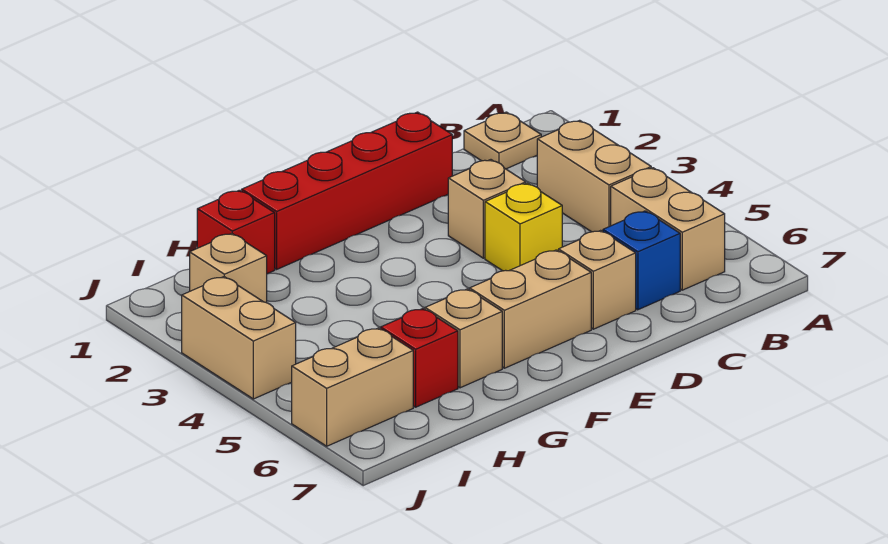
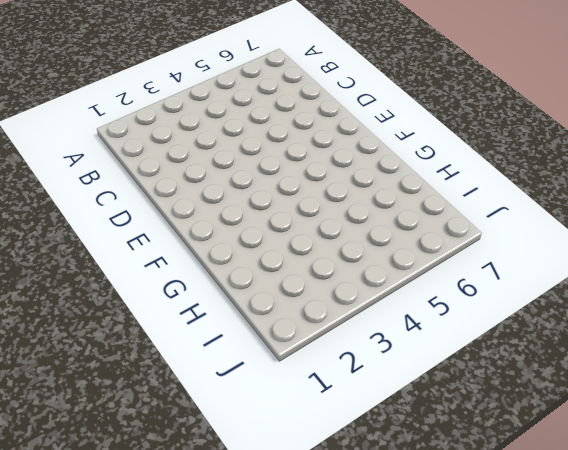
none -> tan plate B1 level 1
none -> tan brick B3:B4 level 1
none -> tan brick B5:B6 level 1

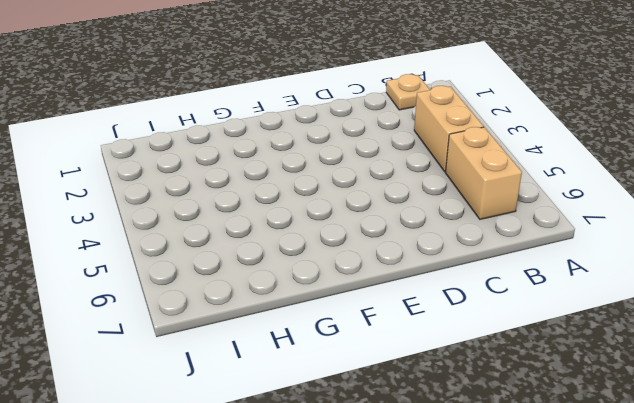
none -> blue brick C6 level 1
none -> red brick D1:G1 level 1
none -> tan brick D3 level 1

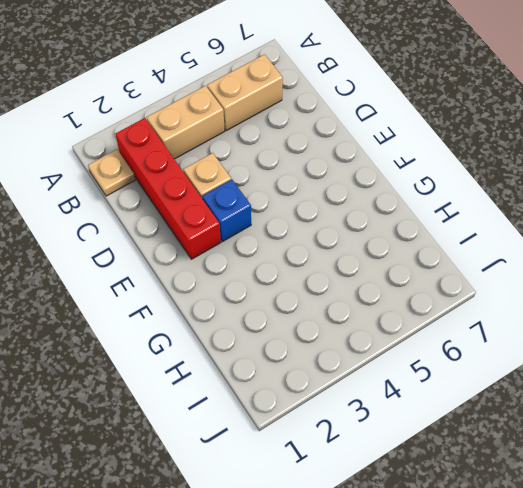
red brick B2:E2 level 1 -> red brick D1:G1 level 1
blue brick E3 level 1 -> blue brick C6 level 1
none -> yellow brick D4 level 1
none -> tan brick D6 level 1
none -> tan brick E6:F6 level 1

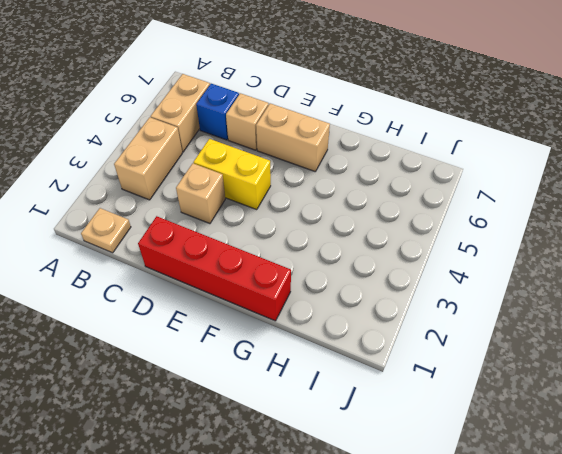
yellow brick D4:E4 level 1 -> yellow brick D4 level 1
none -> tan brick G6 level 1
none -> red brick H1 level 1
none -> red brick H6 level 1

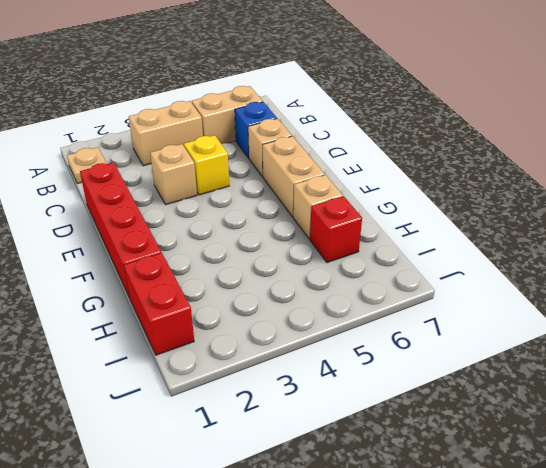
red brick H1:I1 level 1 -> red brick H1 level 1
none -> tan brick I2 level 1
none -> tan brick I6:J6 level 1
none -> tan brick J3:J4 level 1

